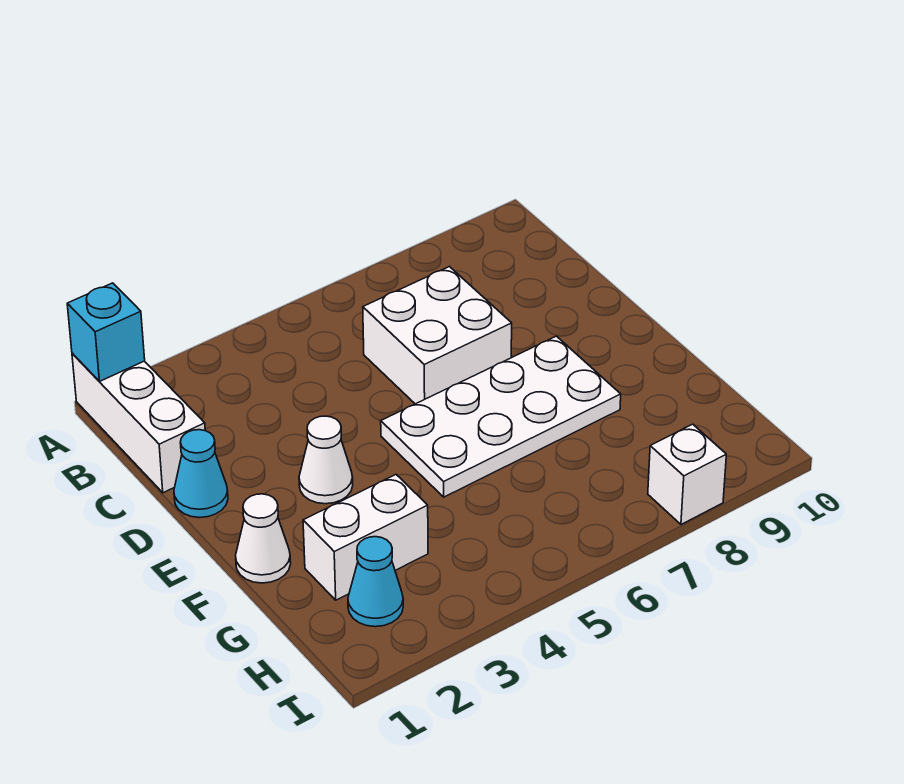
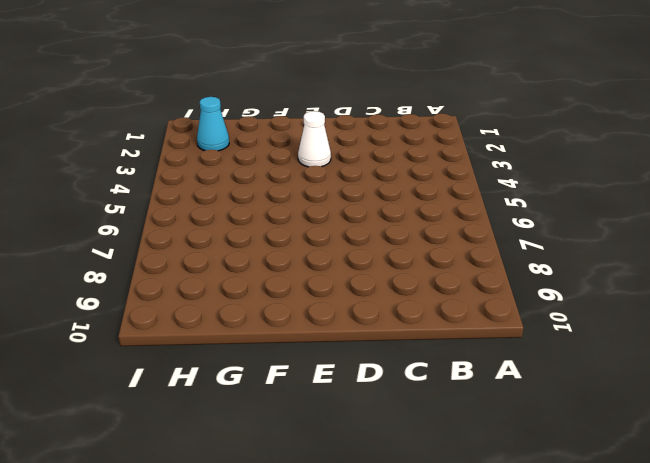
none -> white brick A1:C1 level 1
none -> white brick C6:D7 level 1

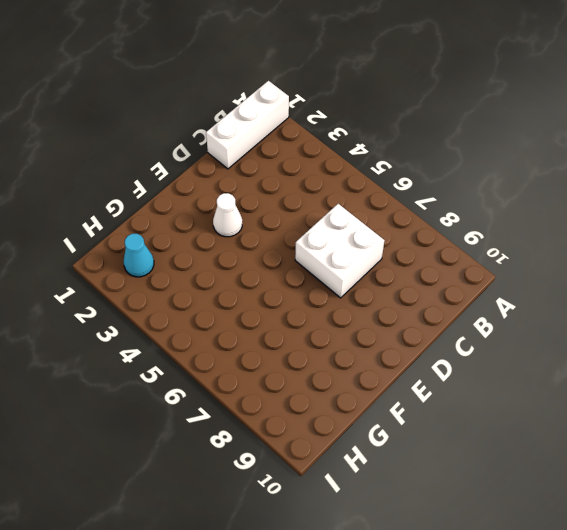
none -> cyan cone D1 level 1
none -> white plate E5:F8 level 1

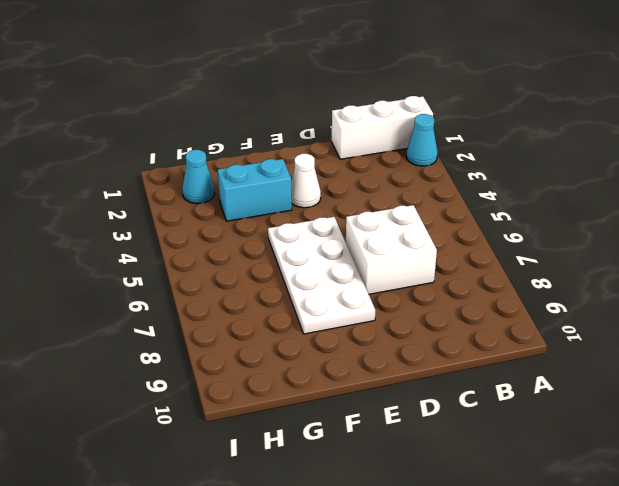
cyan cone A2 level 1 -> cyan cone D1 level 1
cyan brick F3:G3 level 1 -> white brick G2:G3 level 1
none -> white cone F1 level 1
none -> white brick I8 level 1

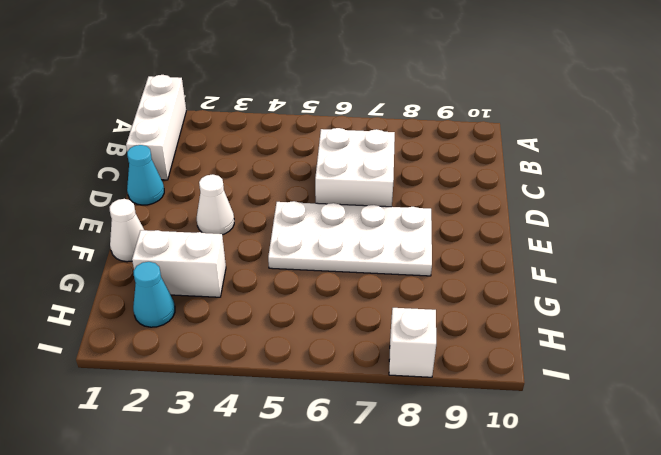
none -> cyan brick A1 level 2

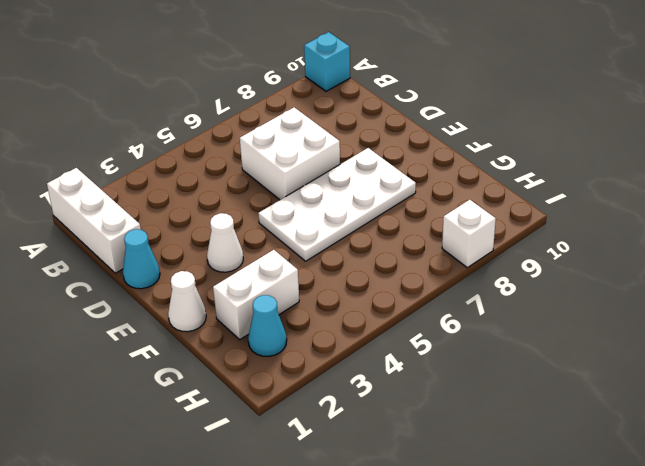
cyan brick A10 level 1 -> cyan brick A1 level 2

